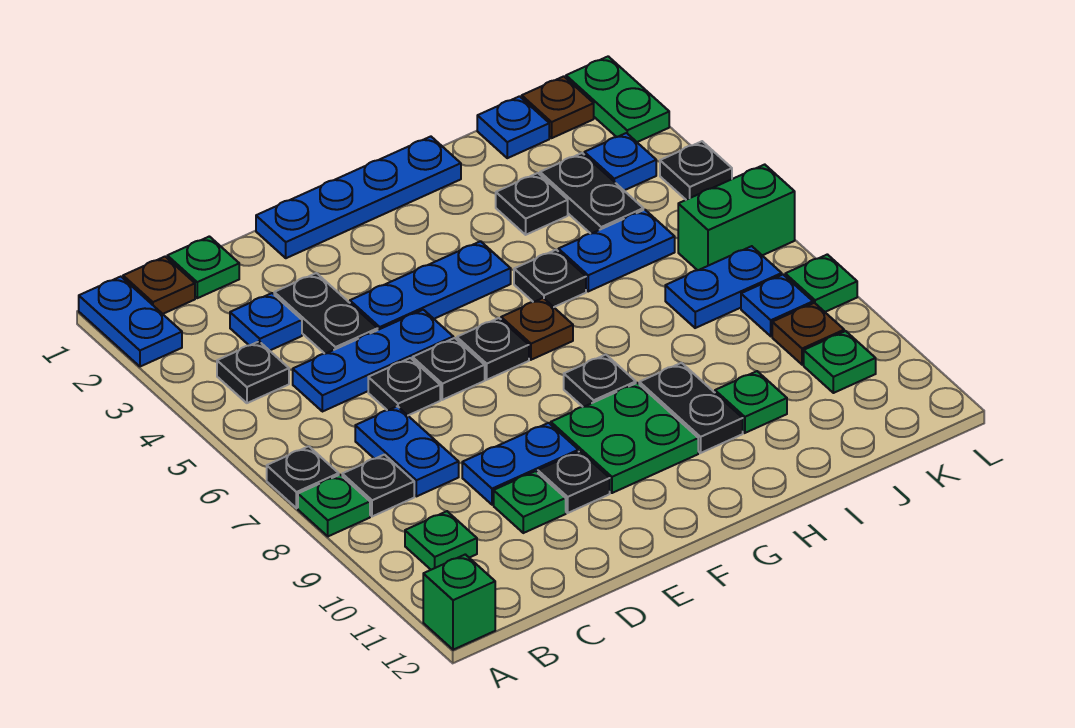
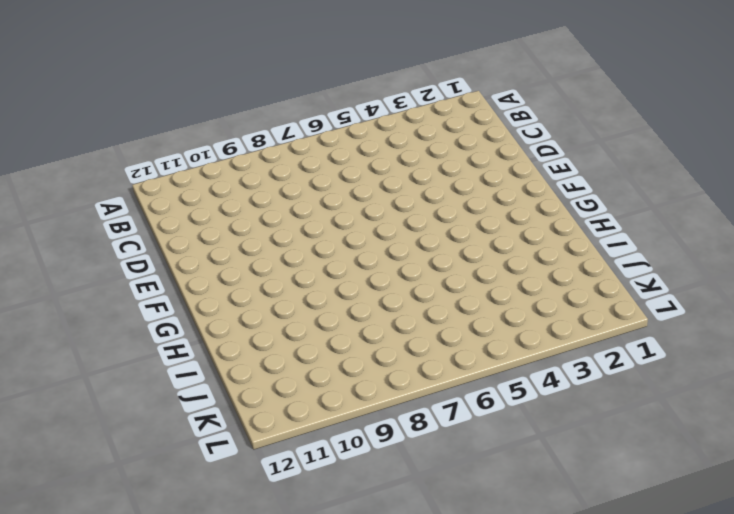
none -> blue plate A1:A2 level 1
none -> black plate A7 level 1
none -> green plate A8 level 1
none -> green brick A12 level 1

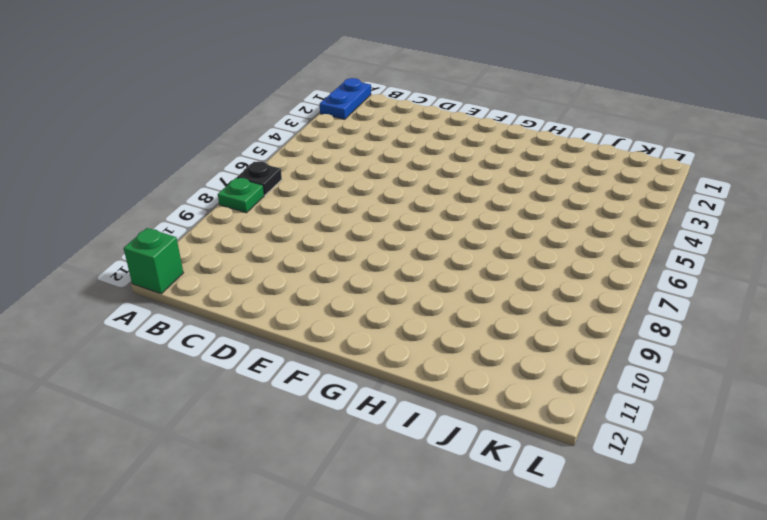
none -> brown plate B1 level 1
none -> black plate B4 level 1
none -> black plate B8 level 1
none -> green plate B10 level 1

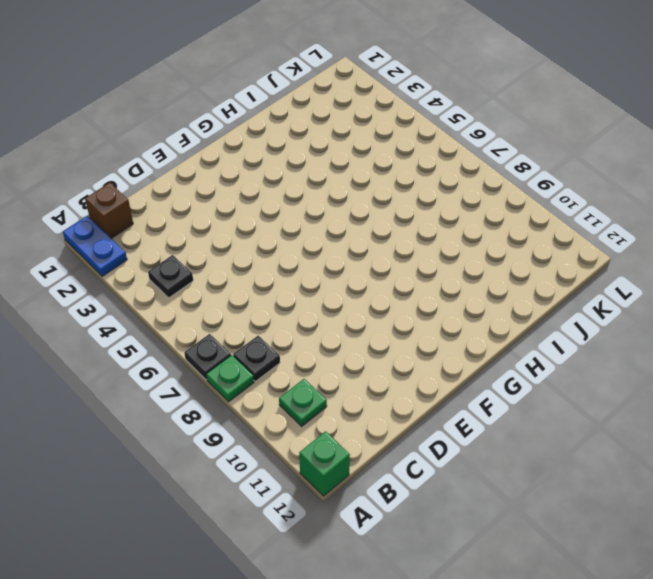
brown brick B1 level 1 -> brown plate B1 level 1
none -> green plate C1 level 1
none -> blue plate C3 level 1
none -> blue plate C5:E5 level 1
none -> blue plate C7:C8 level 1

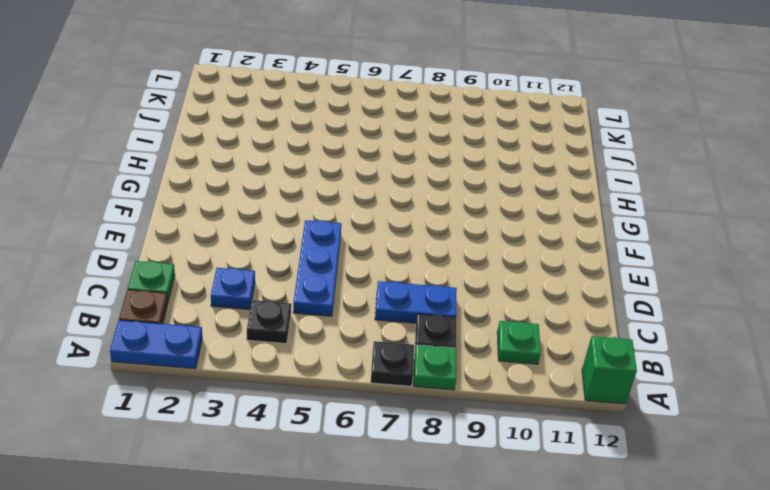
none -> black plate D3:D4 level 1
none -> black plate D6 level 1
none -> blue plate D9:E9 level 1
none -> green plate D10 level 1

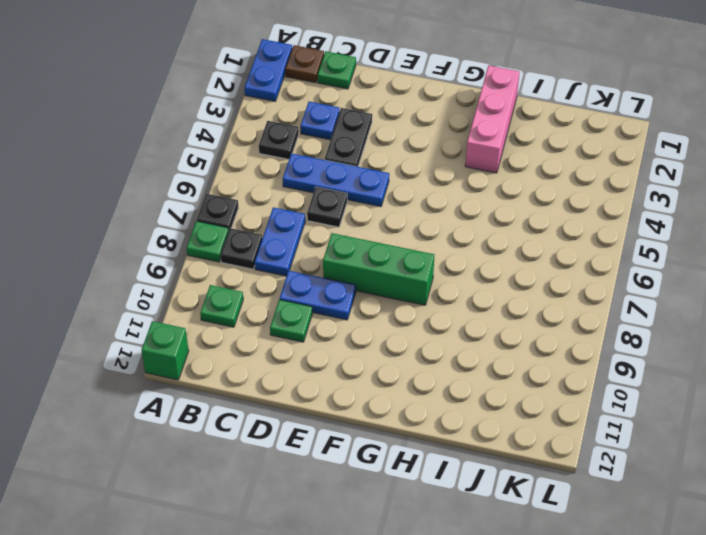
green brick E8:G8 level 1 -> black plate G8 level 1
pink brick H1:H3 level 1 -> blue plate E1:H1 level 1
none -> blue plate E4:G4 level 1
none -> black plate E6 level 1
none -> black plate E10 level 1
none -> black plate F6 level 1

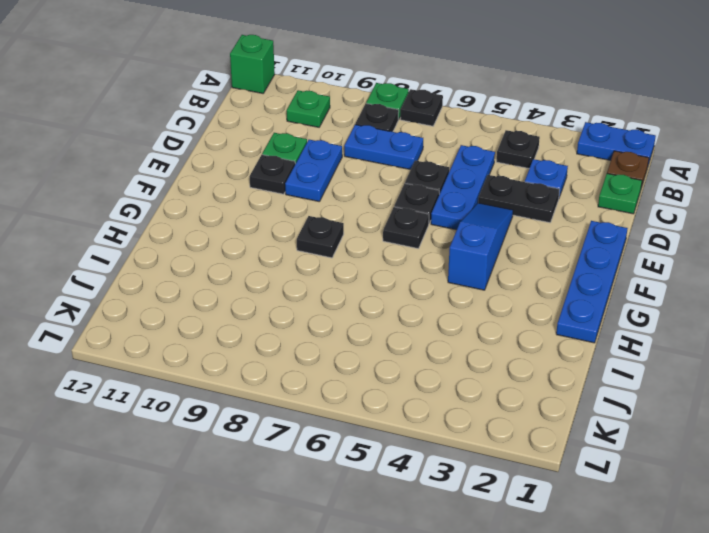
blue slope E4:G4 level 1 top G -> blue plate E4:G4 level 1
none -> green plate F9:G10 level 1
none -> brown plate G6 level 1
none -> black plate H5 level 1
none -> black plate H9:H10 level 1

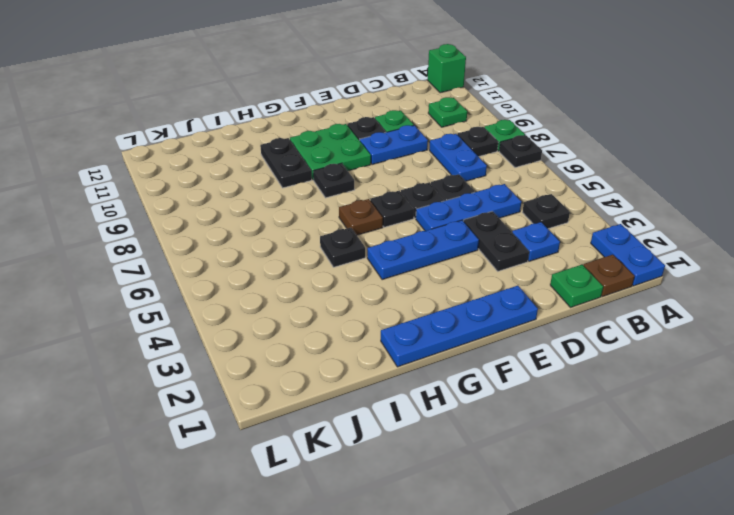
none -> black plate I3 level 1
none -> blue plate I5:J5 level 1
none -> green plate I10 level 1
none -> blue plate J1 level 1

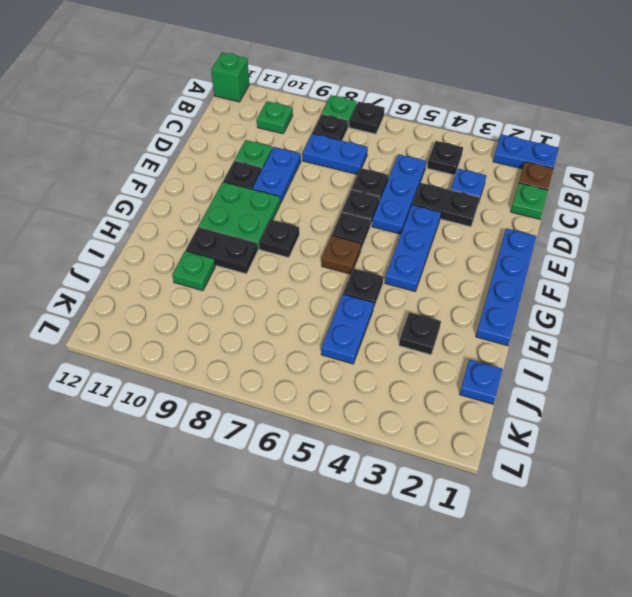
none -> black plate J3:J4 level 1
none -> blue plate J7:K7 level 1
none -> brown plate K1 level 1
none -> blue plate K3 level 1

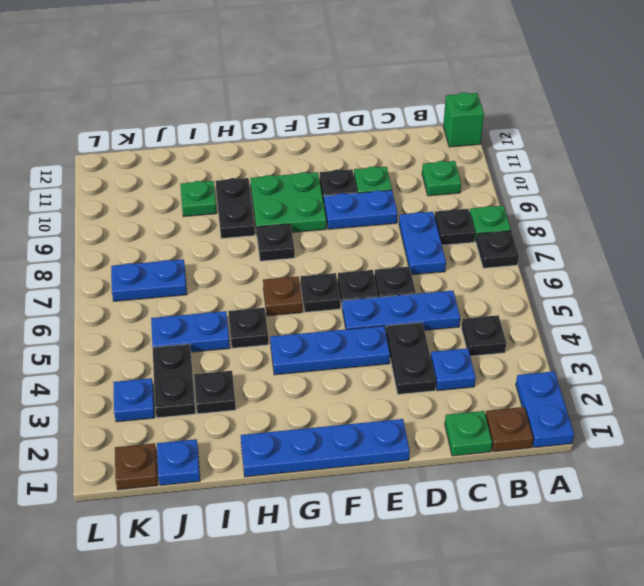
none -> green brick K6:L6 level 1
none -> blue plate K8 level 1
none -> brown plate K9 level 1
none -> green plate K10 level 1

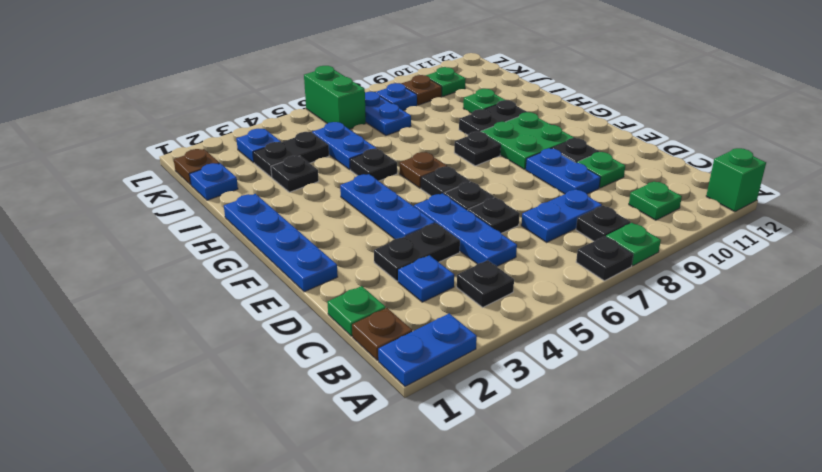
none -> green plate L1:L2 level 1
none -> black plate L4 level 1
none -> green plate L8 level 1

